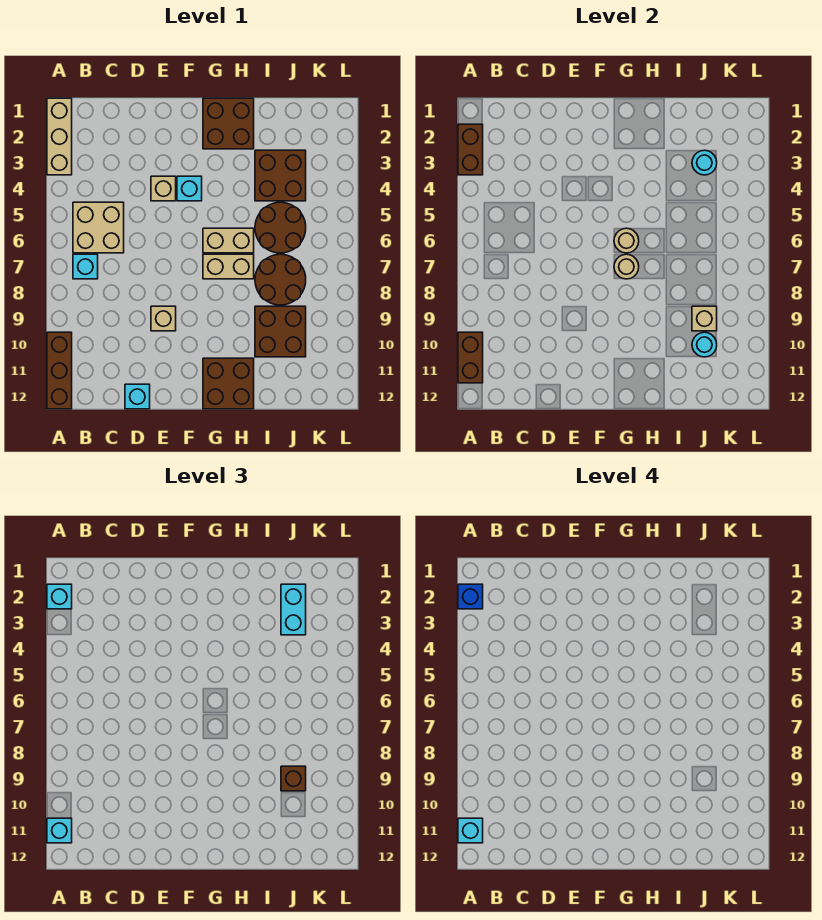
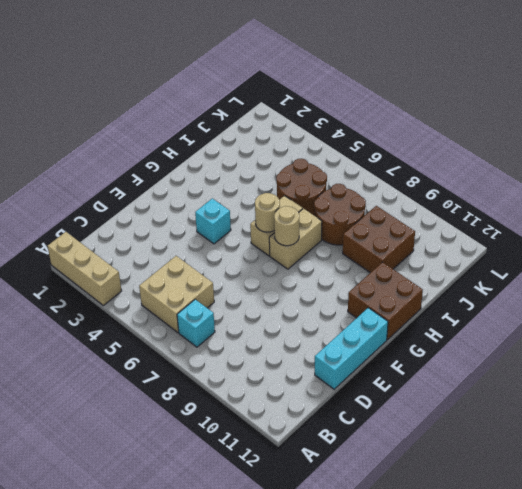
cyan brick D12:F12 level 1 -> cyan brick D12 level 1
none -> brown brick A10:A12 level 1
none -> tan brick E4 level 1
none -> tan brick E9 level 1

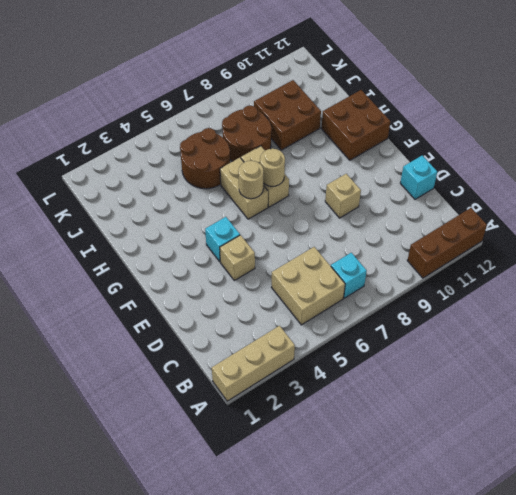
none -> brown brick G1:H2 level 1
none -> brown brick I3:J4 level 1
none -> brown brick A2:A3 level 2

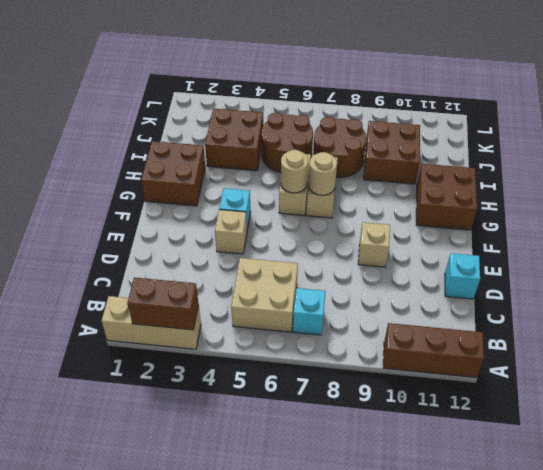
none -> brown brick A10:A11 level 2
none -> cyan round brick J3 level 2
none -> tan brick J9 level 2

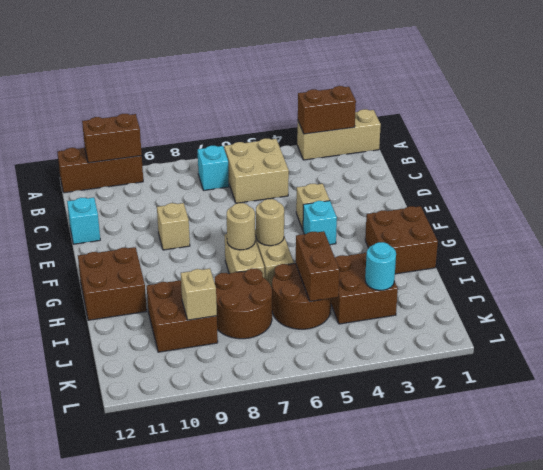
brown brick I5:J5 level 2 -> none
none -> cyan round brick J10 level 2
none -> cyan brick A2 level 3
none -> cyan brick A11 level 3

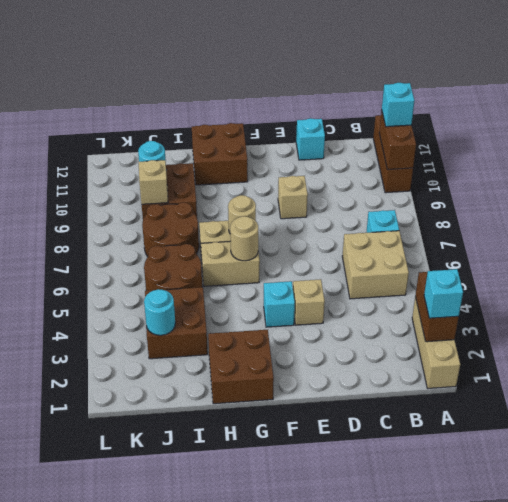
none -> cyan brick J2:J3 level 3
none -> brown brick J9 level 3
none -> blue brick A2 level 4

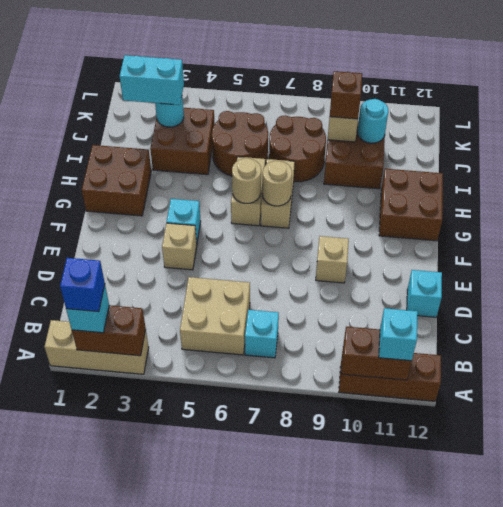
none -> cyan brick A11 level 4

